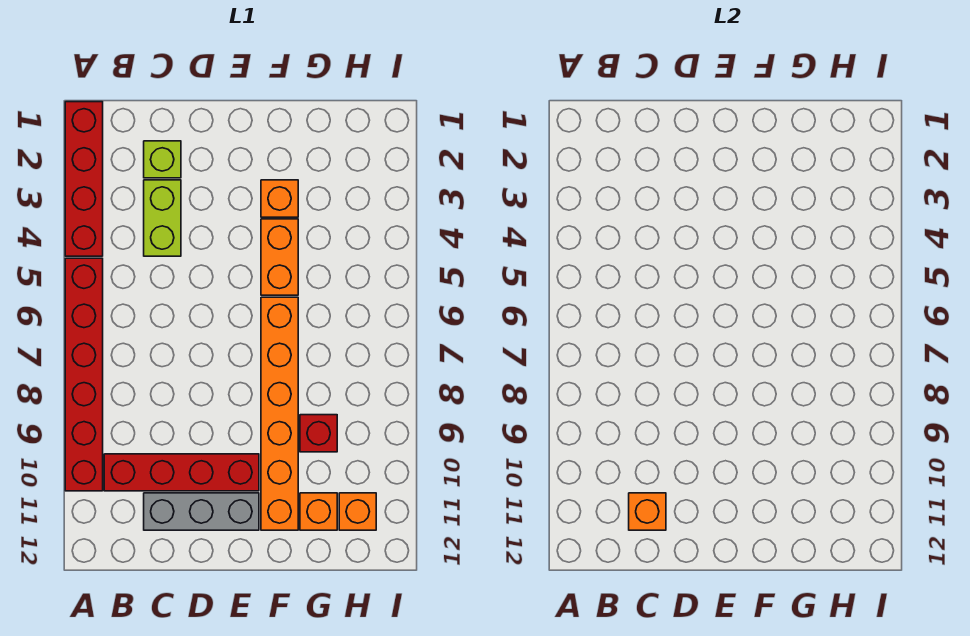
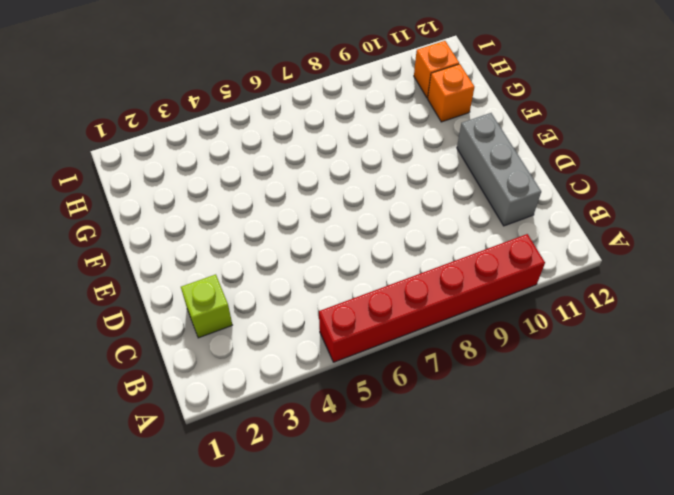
none -> red brick A1:A4 level 1
none -> red brick B10:E10 level 1
none -> lime brick C3:C4 level 1

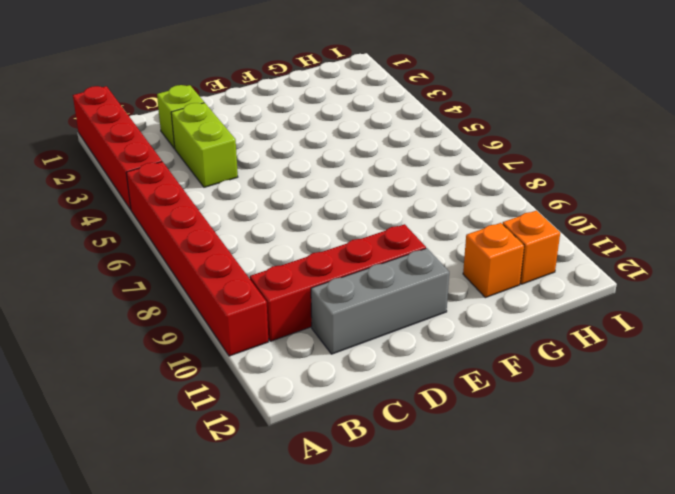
none -> orange brick F3 level 1
none -> orange brick F4:F5 level 1
none -> orange brick F6:F11 level 1

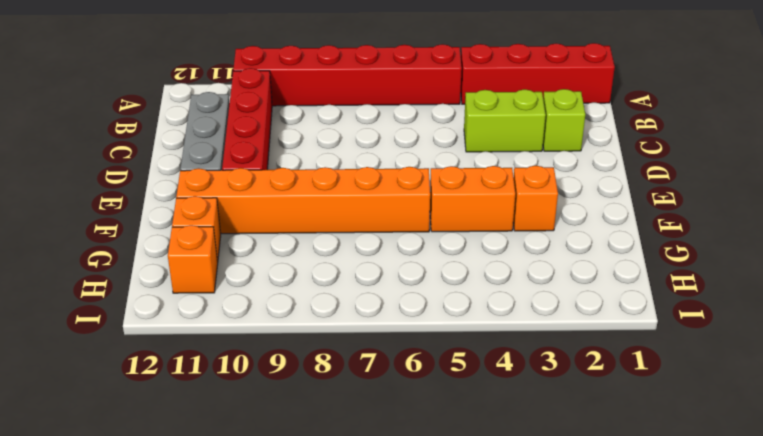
none -> red brick G9 level 1
none -> orange brick C11 level 2

